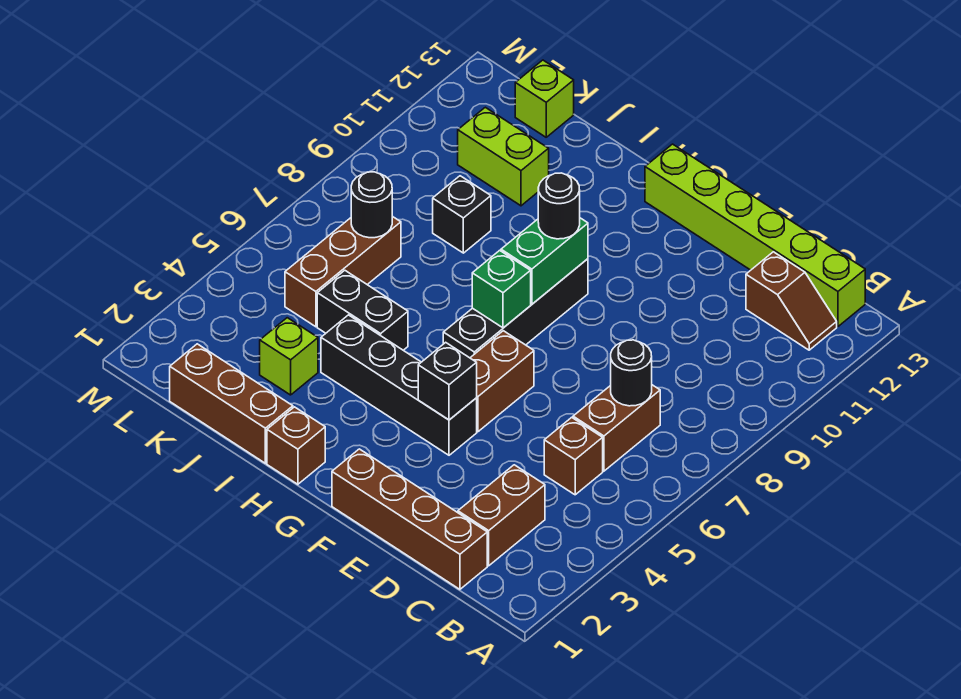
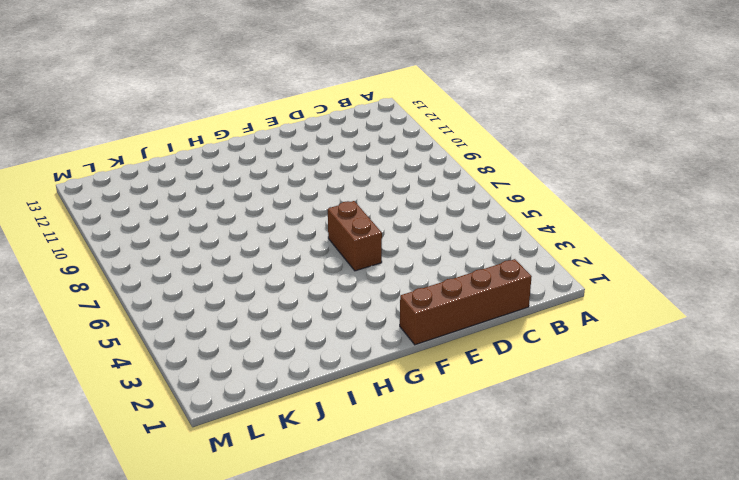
none -> brown slope B12:C12 level 1 top C
none -> lime brick B13:G13 level 1
none -> brown brick C2:C3 level 1

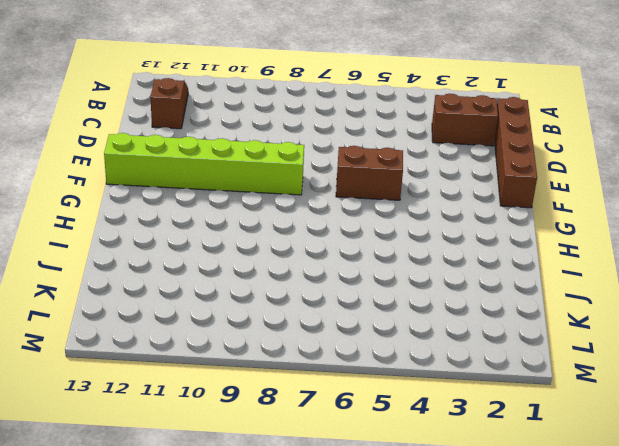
lime brick F8:F13 level 1 -> lime brick B13:G13 level 1
none -> brown brick C5 level 1
none -> brown brick C6:C7 level 1
none -> black brick F4:I4 level 1

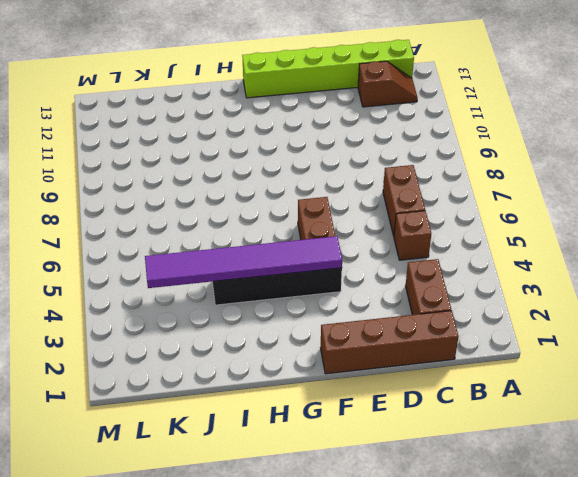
purple tile F4:K4 level 2 -> black brick F4 level 2
none -> black brick G6:G9 level 1
none -> brown brick H1 level 1
none -> brown brick I1:K1 level 1

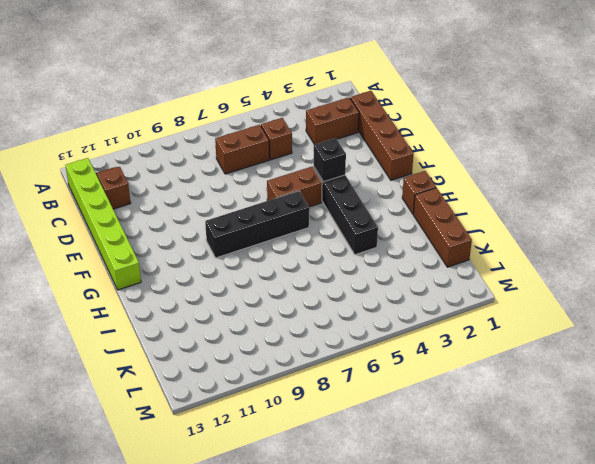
none -> black brick I5:J5 level 1
none -> lime brick J3 level 1
none -> black brick J9 level 1

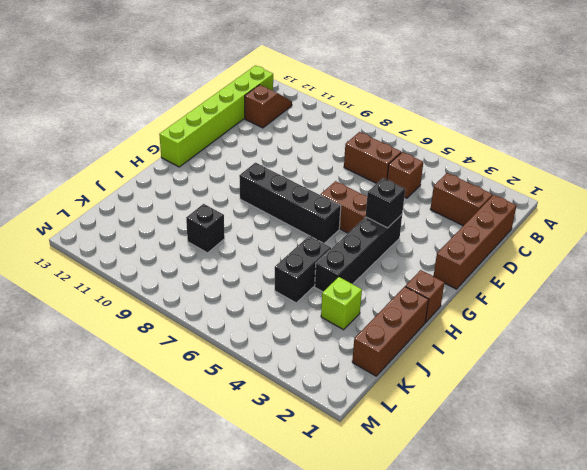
none -> lime brick J11:K11 level 1
none -> brown brick K5:K7 level 1
none -> lime brick K13 level 1

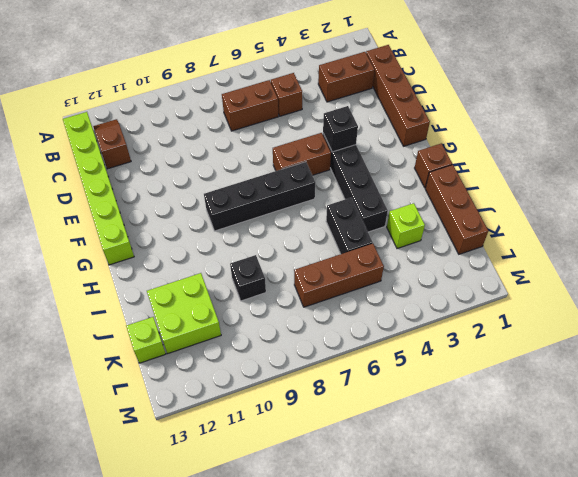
lime brick J11:K12 level 1 -> lime brick J11:K11 level 1
none -> black round brick C7 level 2
none -> green brick G7 level 2
none -> green brick G8:G9 level 2

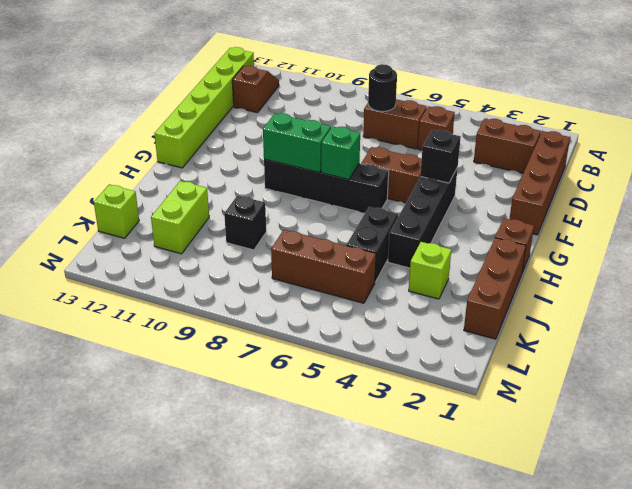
none -> black round brick K7 level 2
none -> black round brick G9 level 3

